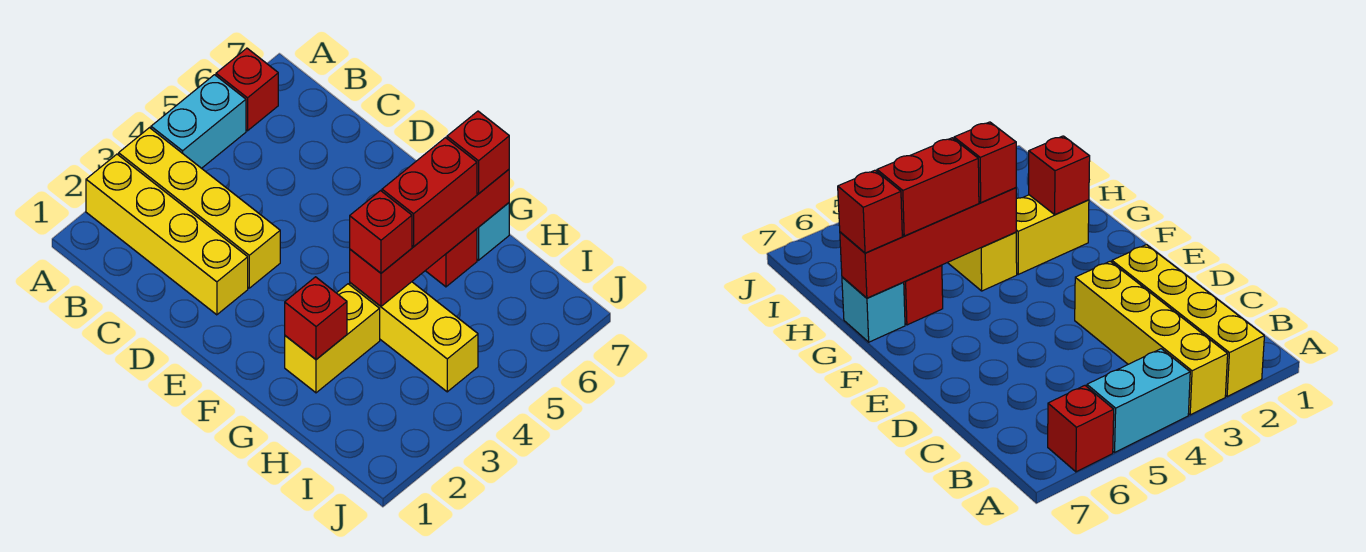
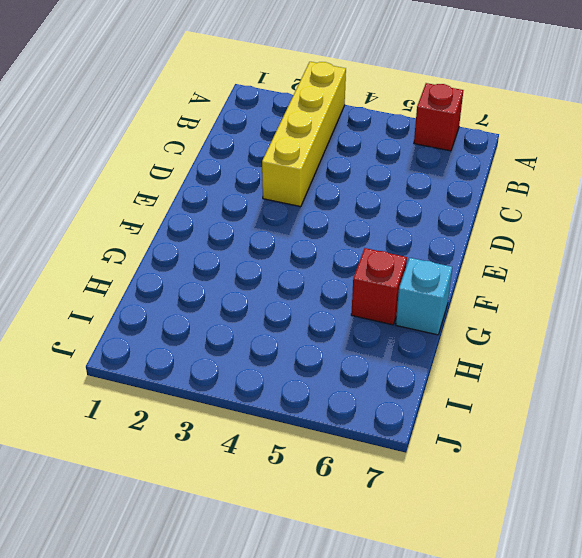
none -> yellow brick A2:D2 level 1
none -> cyan brick A4:A5 level 1
none -> yellow brick G2:G3 level 1

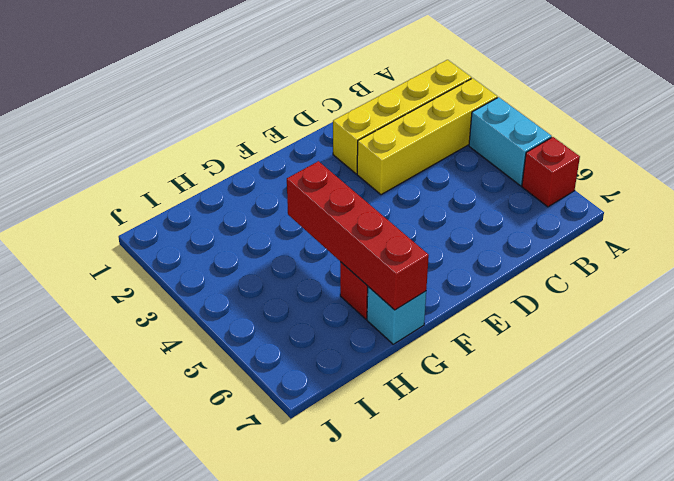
none -> yellow brick G2:G3 level 1
none -> yellow brick G4:I4 level 1
none -> red brick G2 level 2

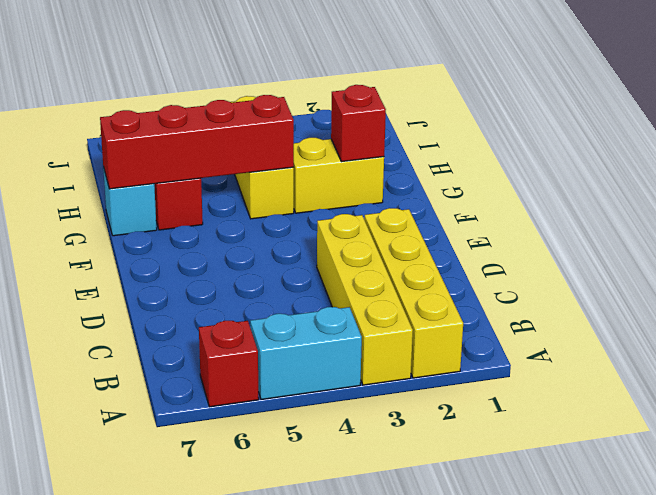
none -> red brick G4 level 3
none -> red brick G5:G6 level 3
none -> red brick G7 level 3

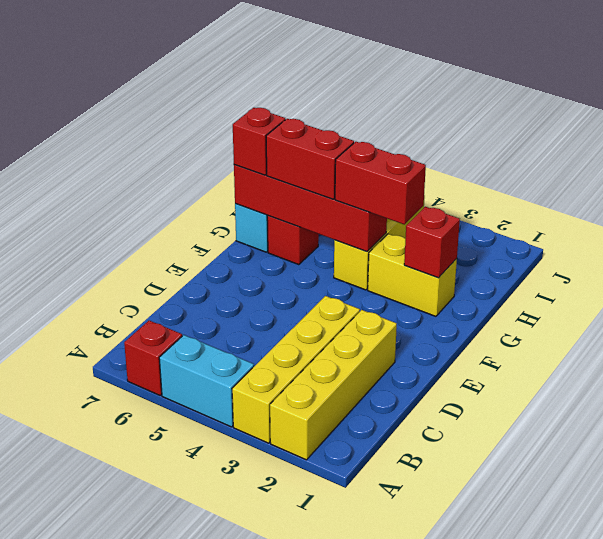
red brick G3:G4 level 3 -> red brick G4 level 3

